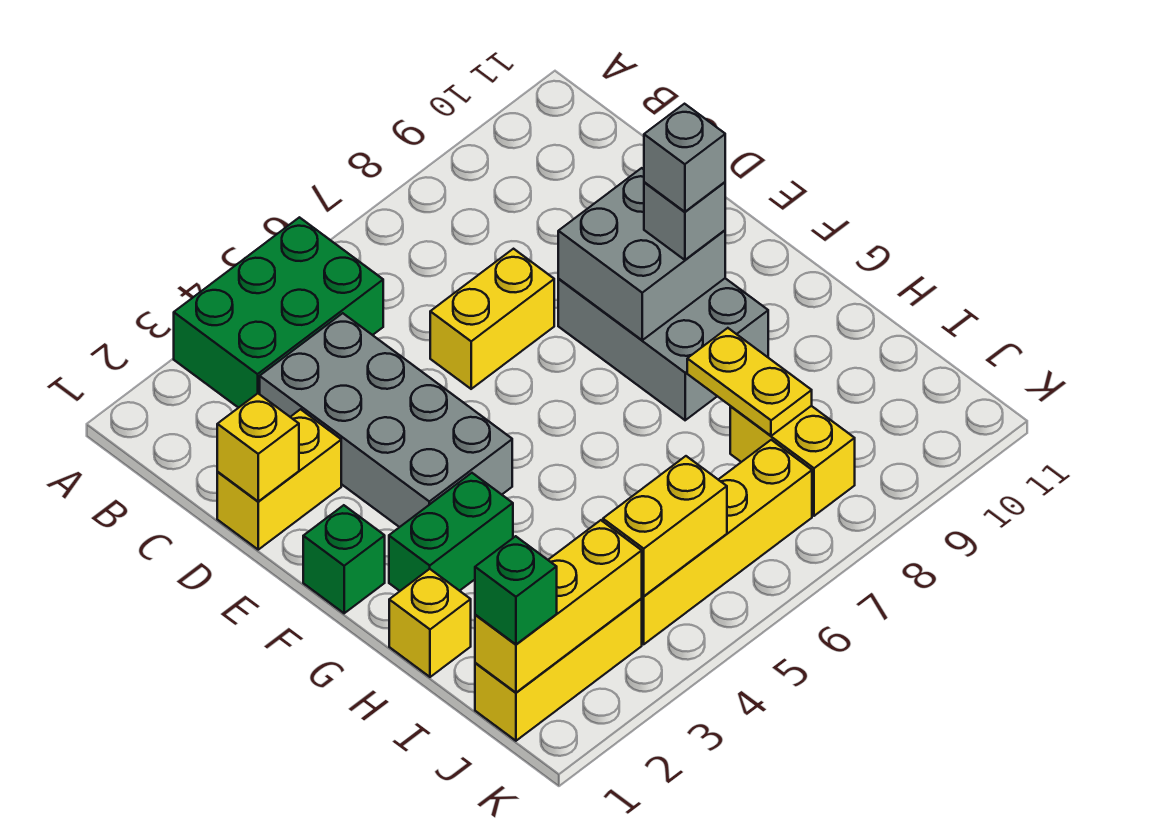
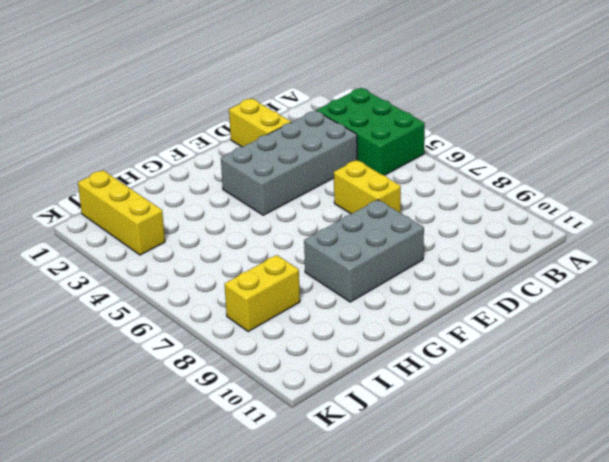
none -> green brick F1 level 1
none -> green brick G2:G3 level 1
none -> yellow brick H1 level 1

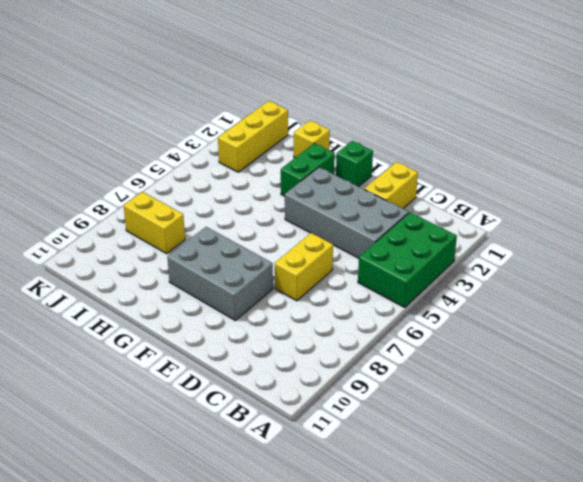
none -> yellow brick J4:J7 level 1
none -> yellow brick D1 level 2
none -> grey brick E8:F9 level 2

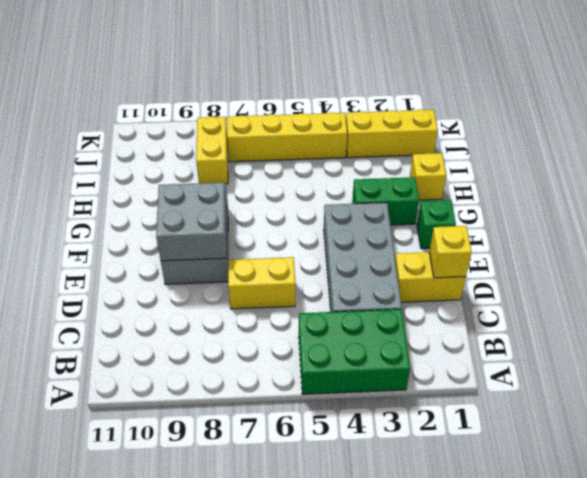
none -> yellow plate H8:I8 level 2
none -> yellow brick J1:J3 level 2
none -> yellow brick J4:J5 level 2

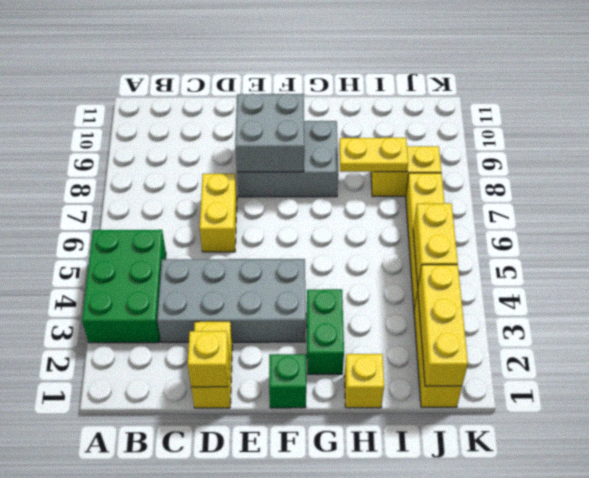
none -> grey brick F9 level 3
none -> green brick J1 level 3
none -> grey brick F9 level 4

